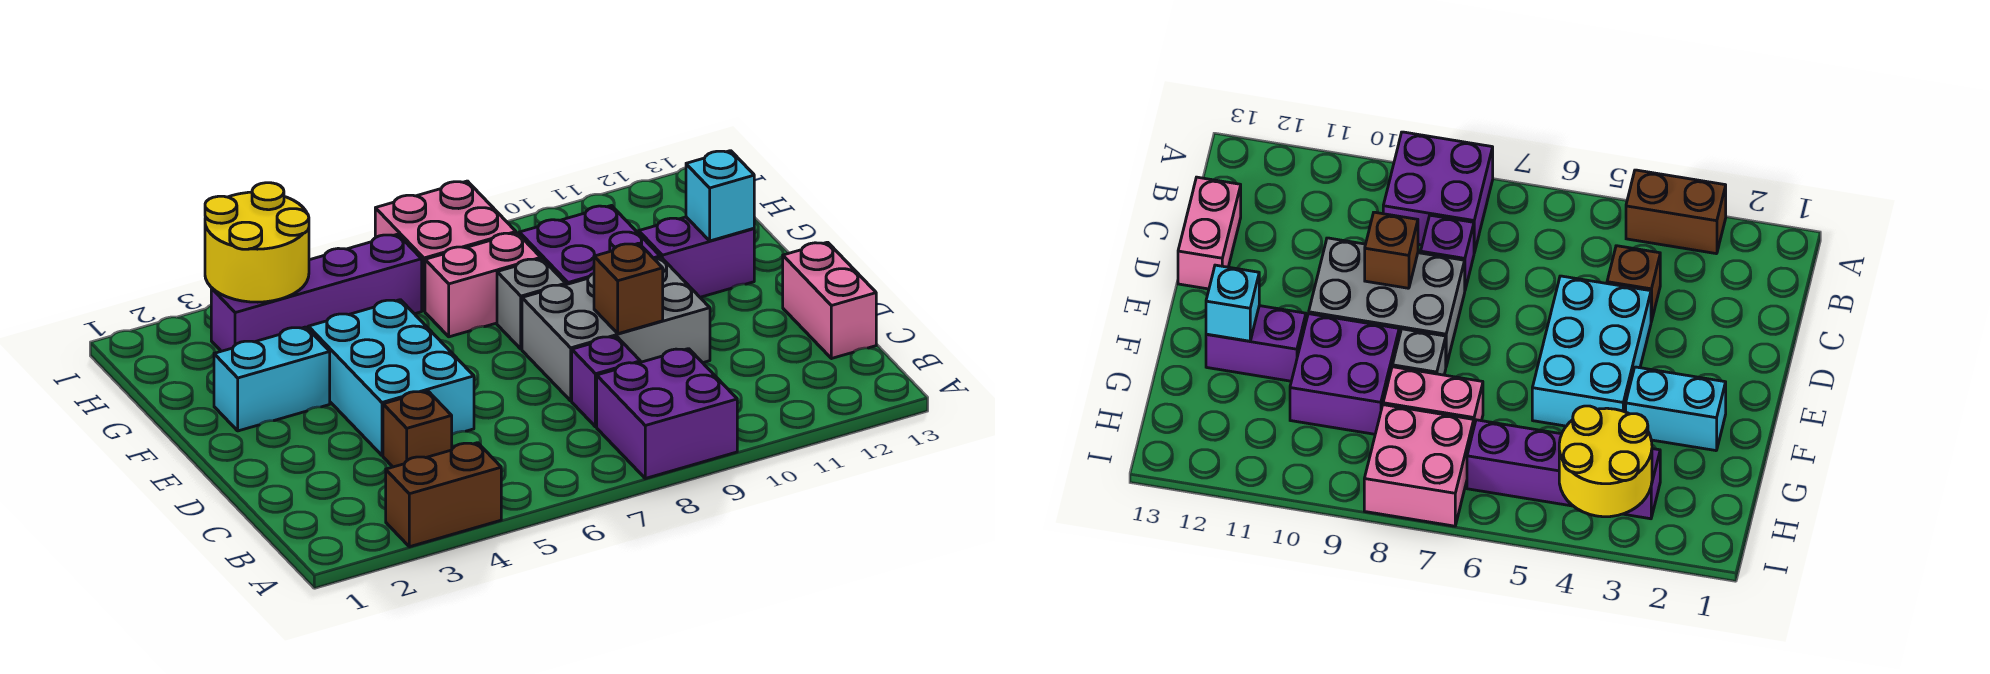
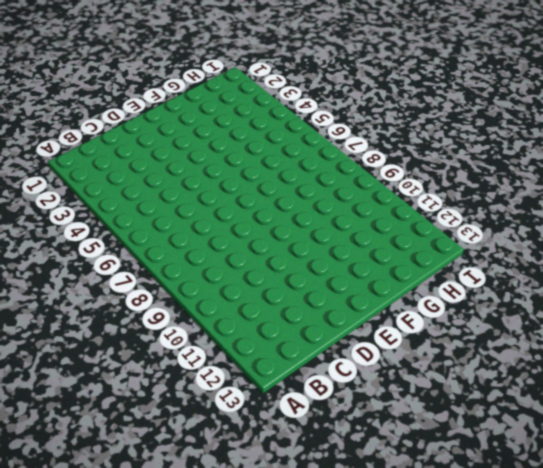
none -> brown brick A3:A4 level 1
none -> purple brick A8:B9 level 1
none -> brown brick C4 level 1

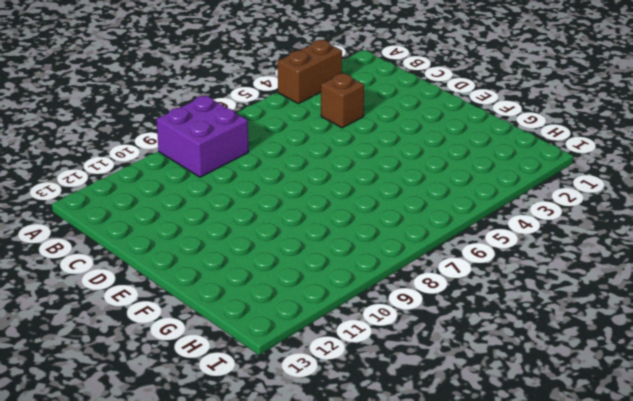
none -> purple brick C8 level 1
none -> pink brick C13:D13 level 1
none -> cyan brick D4:F5 level 1

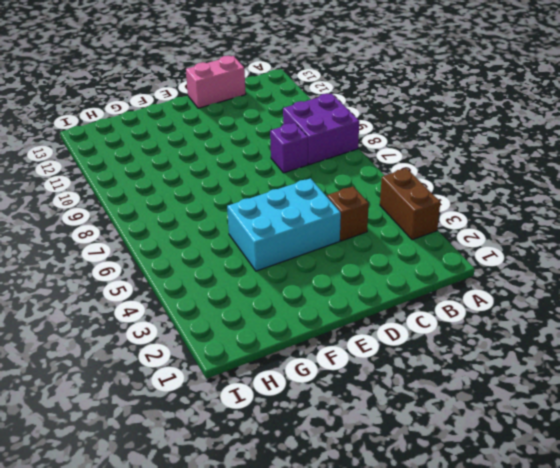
none -> grey brick D8:E10 level 1
none -> cyan brick F2:F3 level 1
none -> grey brick F8 level 1

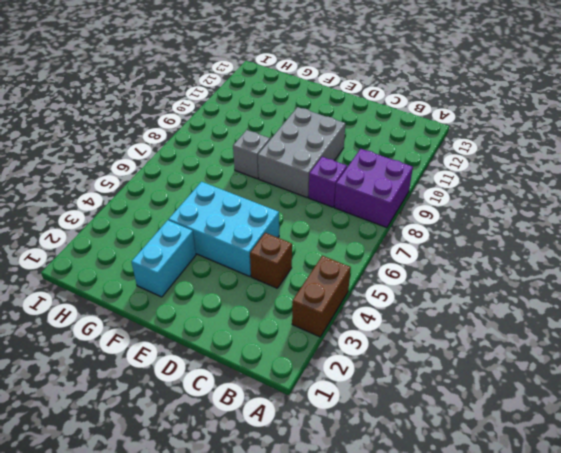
none -> pink brick C13:D13 level 1
none -> purple brick F9:G10 level 1
none -> purple brick F11:F12 level 1

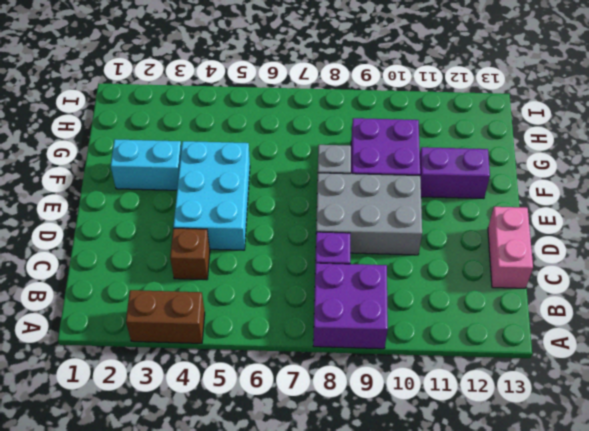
none -> pink brick G7:G8 level 1
none -> purple brick H3:H6 level 1
none -> pink brick H7:I8 level 1

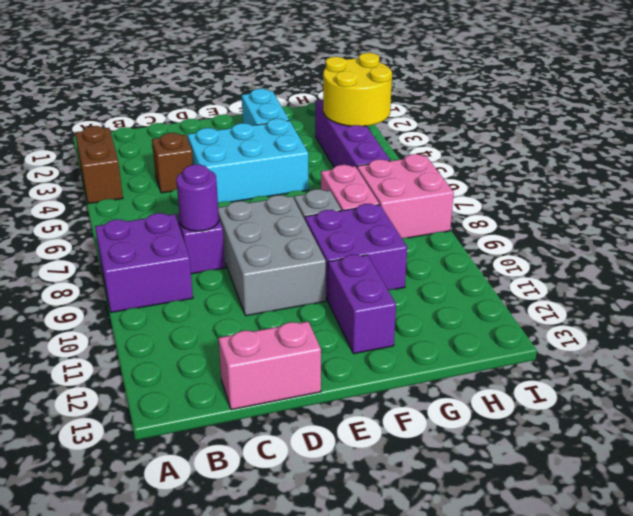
purple round brick C8 level 2 -> none
none -> brown brick D9 level 2
none -> cyan brick F12 level 2

